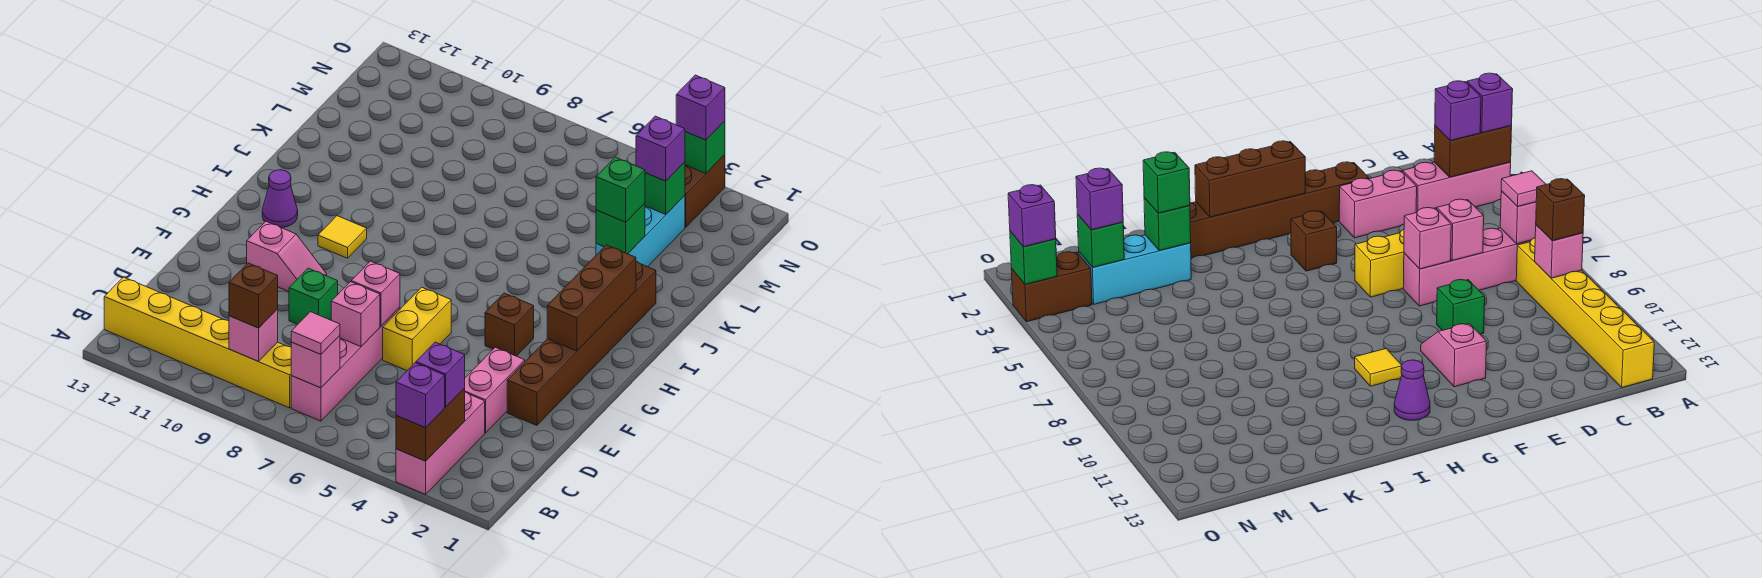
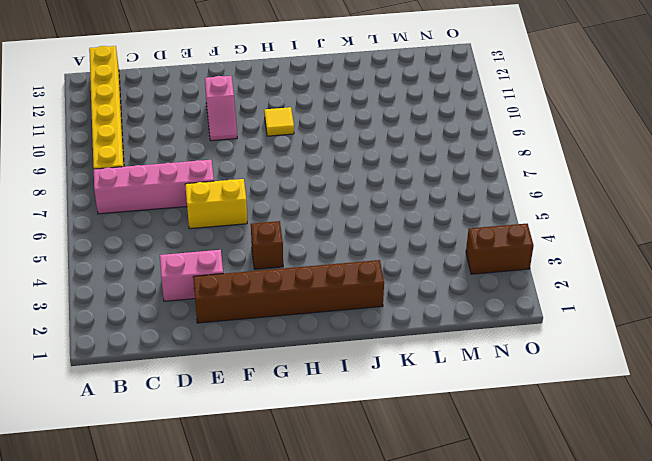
none -> pink brick A3:C3 level 1
none -> green brick E9 level 1
none -> purple cone H12 level 1

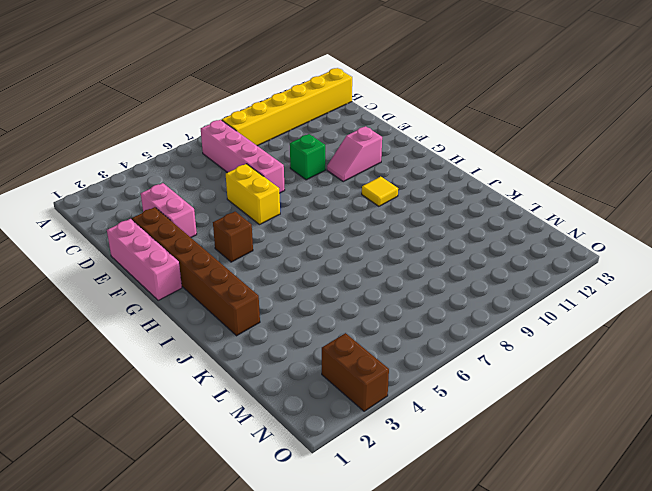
pink brick E1:G1 level 1 -> pink brick A3:C3 level 1
none -> purple cone H12 level 1
none -> cyan brick K3:M3 level 1
none -> brown brick A3:B3 level 2

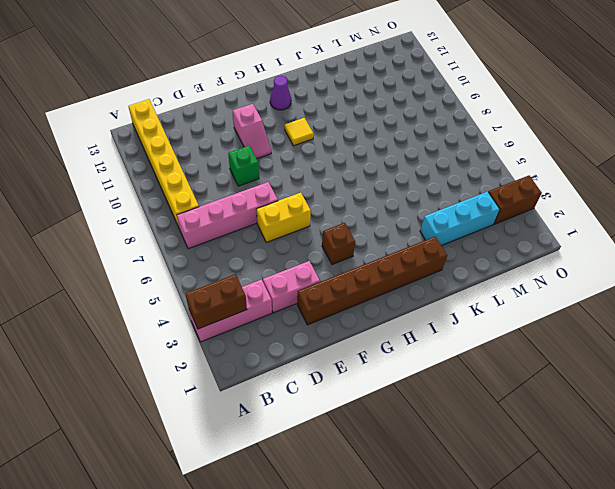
none -> pink brick B7 level 2
none -> pink brick B9 level 2
none -> pink brick D7 level 2

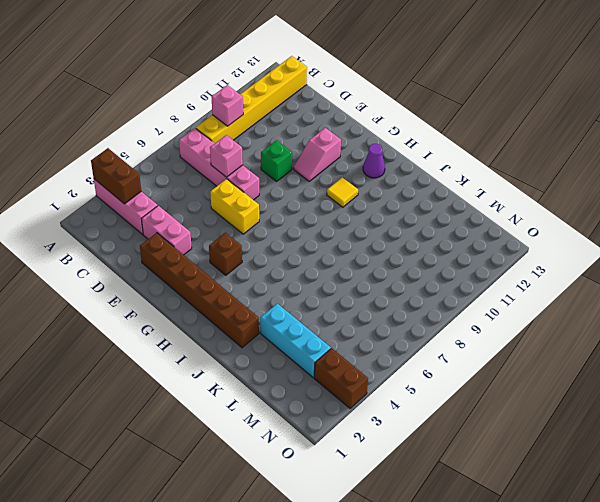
none -> pink brick B7 level 2
none -> pink brick E7 level 2
none -> brown brick G2:I2 level 2

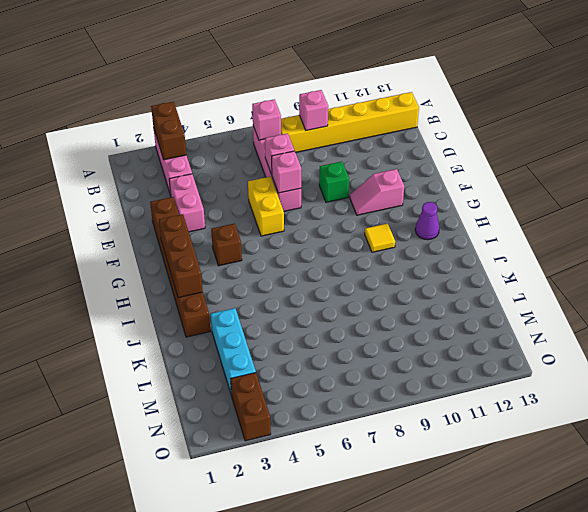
none -> green brick K3 level 2
none -> green brick M3 level 2
none -> green brick O3 level 2

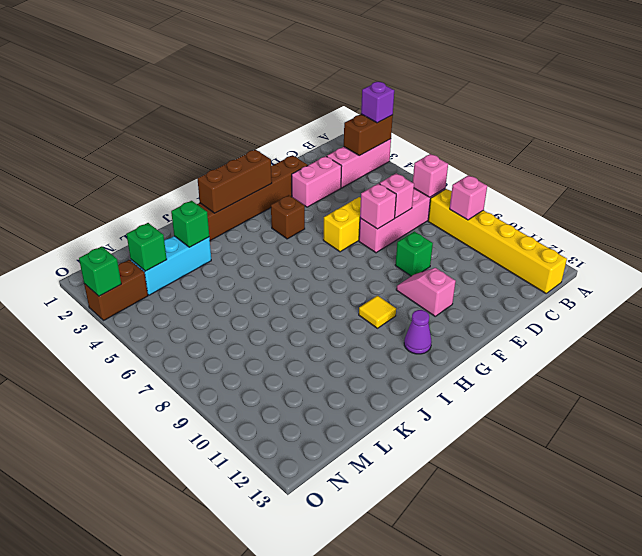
none -> purple brick B3 level 3
none -> pink tile B7 level 3
none -> brown brick B9 level 3

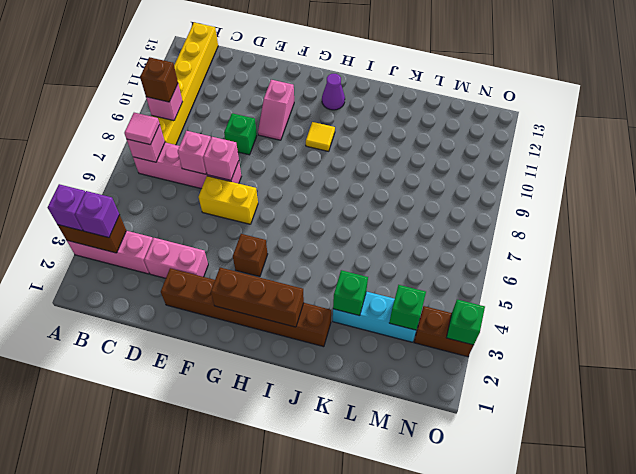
none -> green brick K3 level 3
none -> purple brick M3 level 3
none -> purple brick O3 level 3

